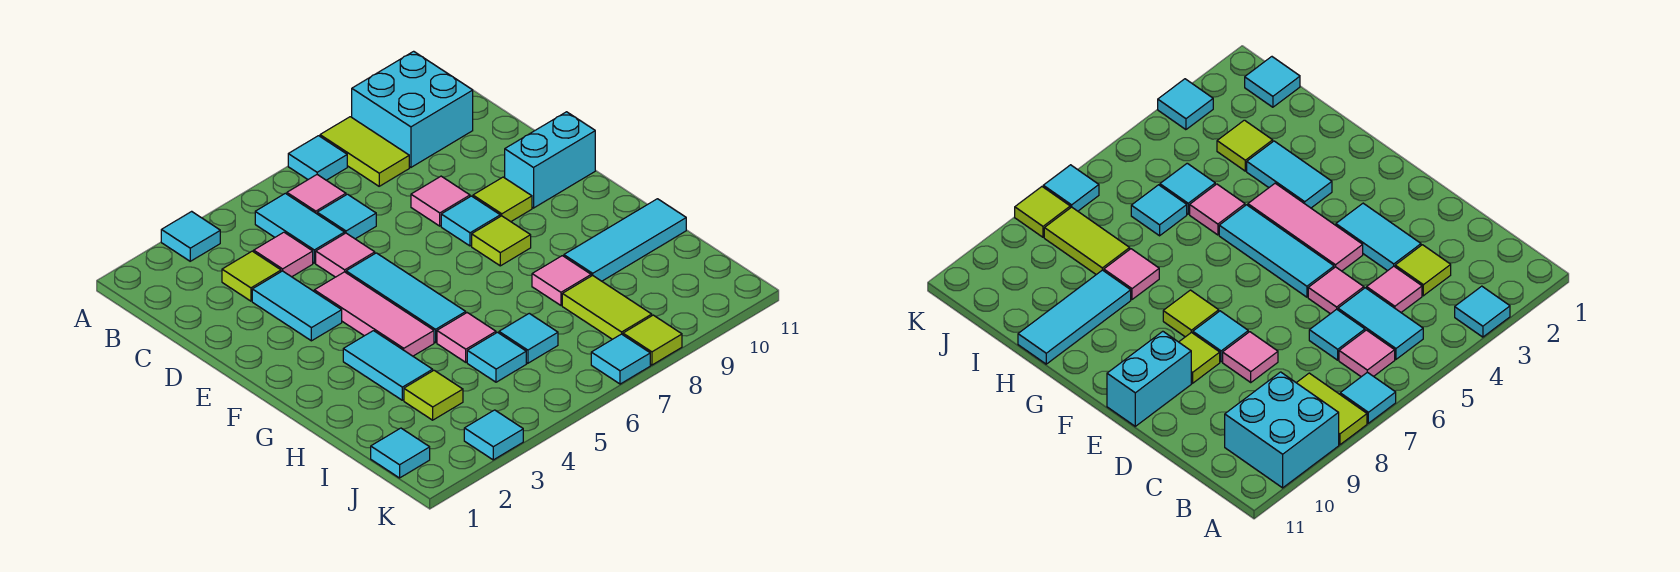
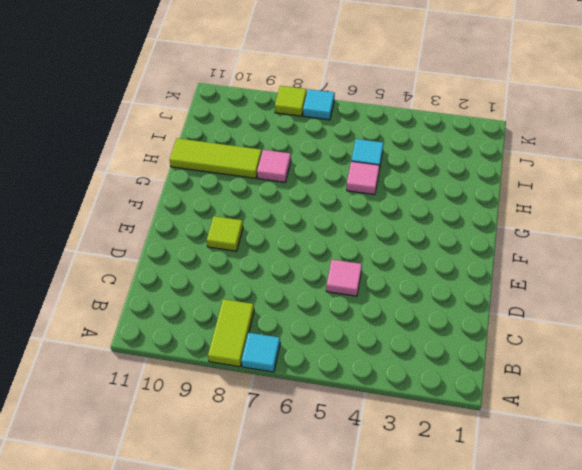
lime tile H9:H11 level 1 -> cyan tile H9:H11 level 1
none -> cyan tile A3 level 1
none -> cyan brick A9:B10 level 1
none -> cyan tile B5:C5 level 1
none -> pink tile B6 level 1

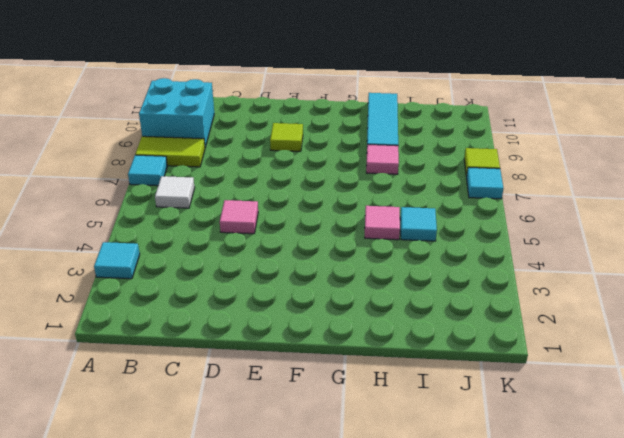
white tile B6 level 1 -> pink tile B6 level 1
none -> cyan tile B5:C5 level 1
none -> lime tile C3 level 1
none -> pink tile C4 level 1
none -> cyan tile C6 level 1

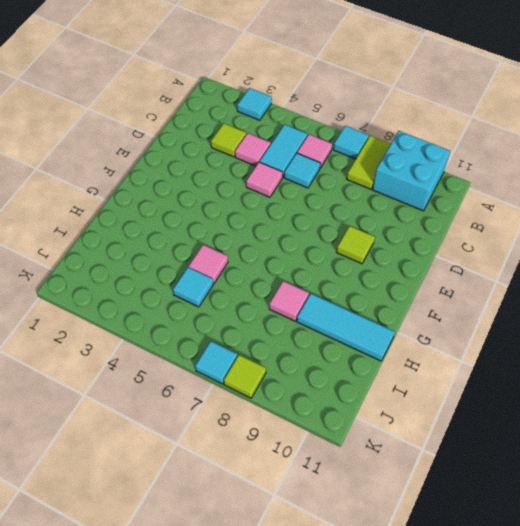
none -> cyan tile D3:E3 level 1
none -> pink tile D8 level 1
none -> pink tile E4:G4 level 1
none -> cyan tile E5:G5 level 1

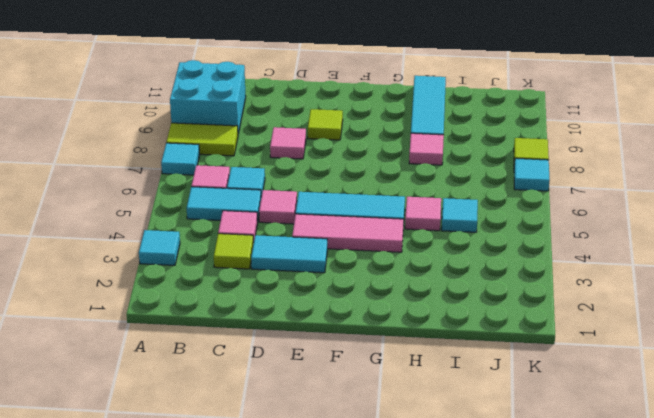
none -> cyan tile E8 level 1
none -> cyan brick E10:E11 level 1
none -> lime tile F8 level 1
none -> cyan tile G3:H3 level 1

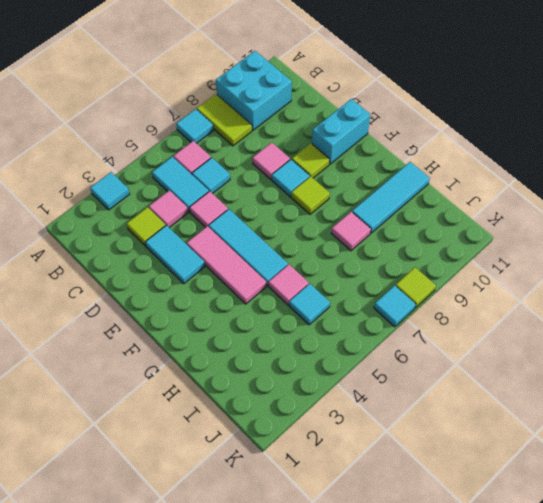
none -> cyan tile G3:H3 level 1
none -> lime tile I3 level 1
none -> cyan tile I6 level 1
none -> lime tile I8:J8 level 1

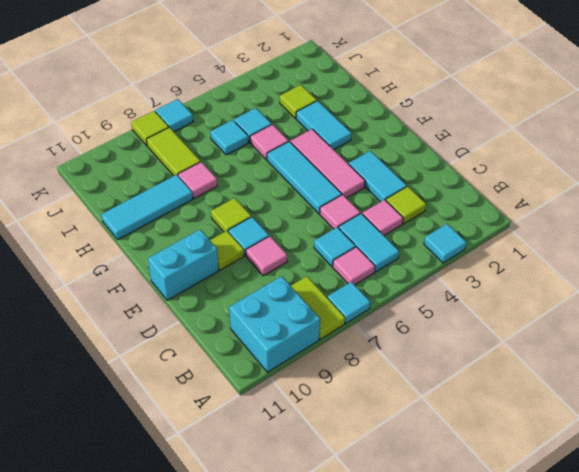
none -> cyan tile J1 level 1
none -> cyan tile K3 level 1

